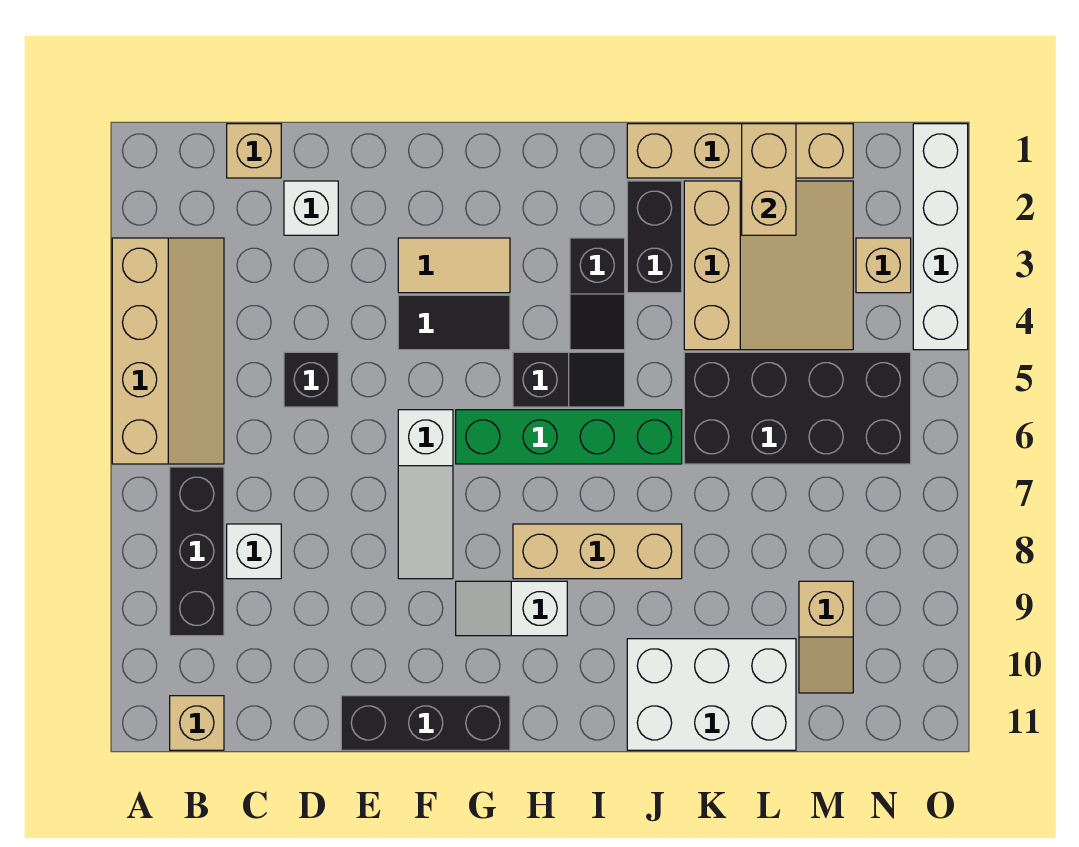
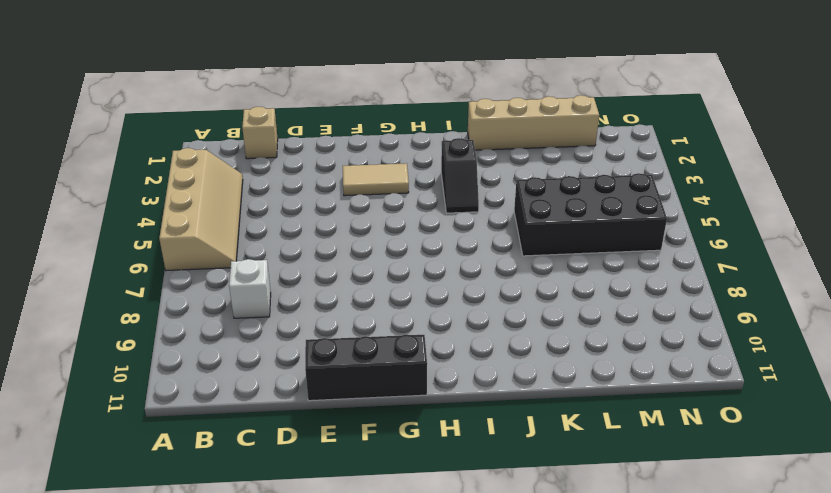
none -> black brick B7:B9 level 1
none -> tan brick B11 level 1
none -> white brick D2 level 1

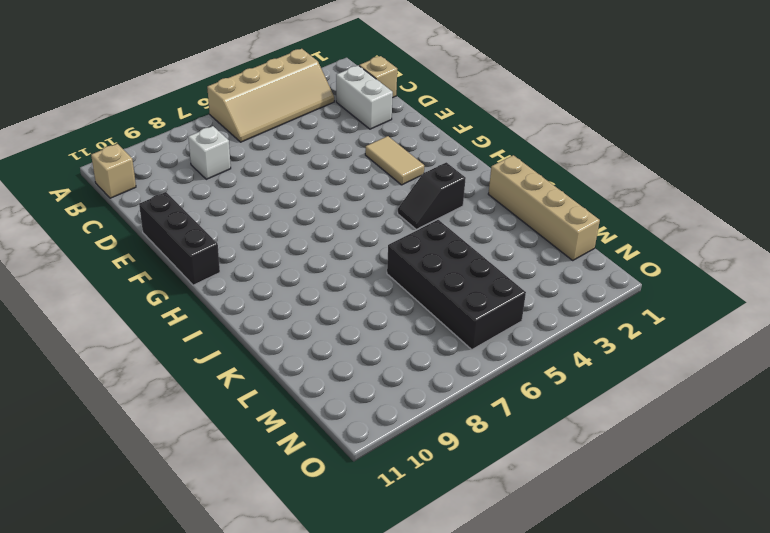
white brick C2:D2 level 1 -> white brick D2 level 1
none -> black brick B7:B9 level 1
none -> black brick D5 level 1
none -> black tile F4:G4 level 1

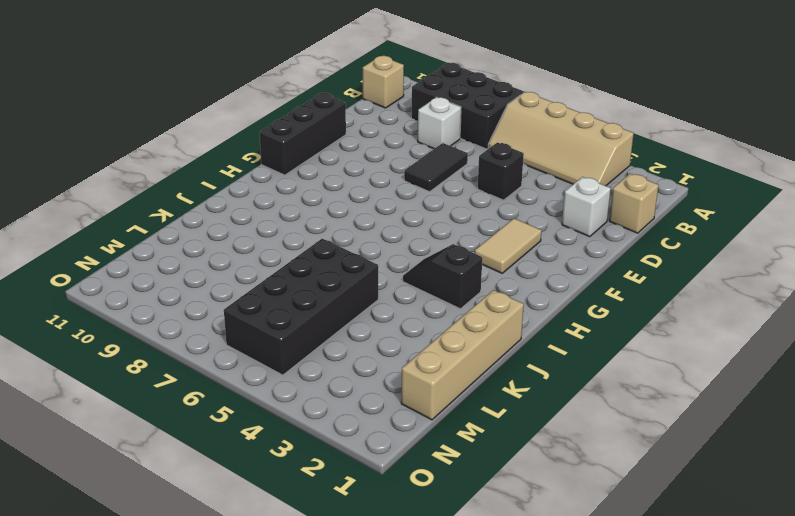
black brick A7:B9 level 1 -> black brick B7:B9 level 1
black tile D7:E7 level 1 -> black tile F4:G4 level 1
none -> white slope F6:F8 level 1 top 6
none -> green brick G6:J6 level 1
none -> white slope G9:H9 level 1 top H

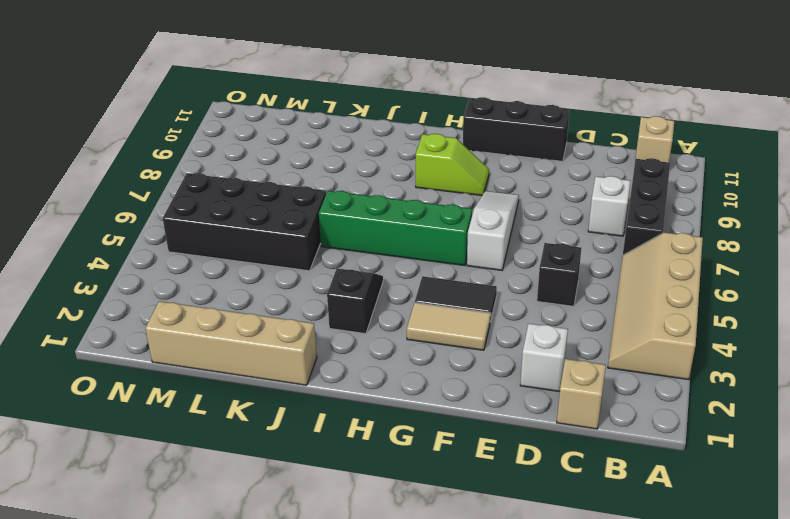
lime slope G9:H9 level 1 top H -> white slope G9:H9 level 1 top H
none -> black slope H5:I5 level 1 top H
none -> tan brick H8:J8 level 1
none -> black brick J2:J3 level 1

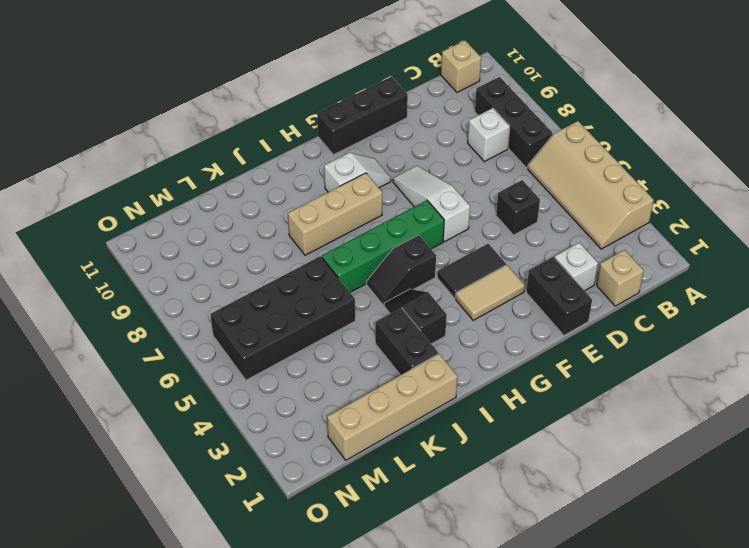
black brick E1:E2 level 1 -> none
none -> white brick J10:L11 level 1
none -> tan slope K2:M4 level 1 top K
none -> tan slope M9:M10 level 1 top 9

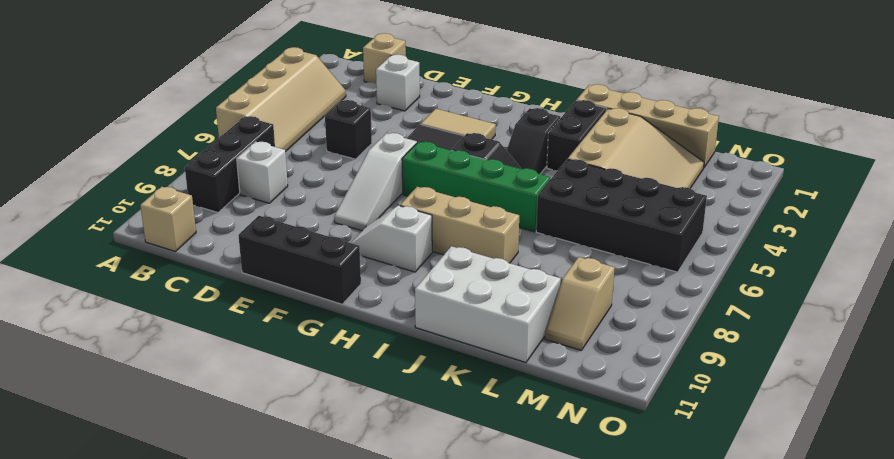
none -> tan brick N3 level 1
none -> white brick O1:O4 level 1
none -> tan brick L1:L2 level 2

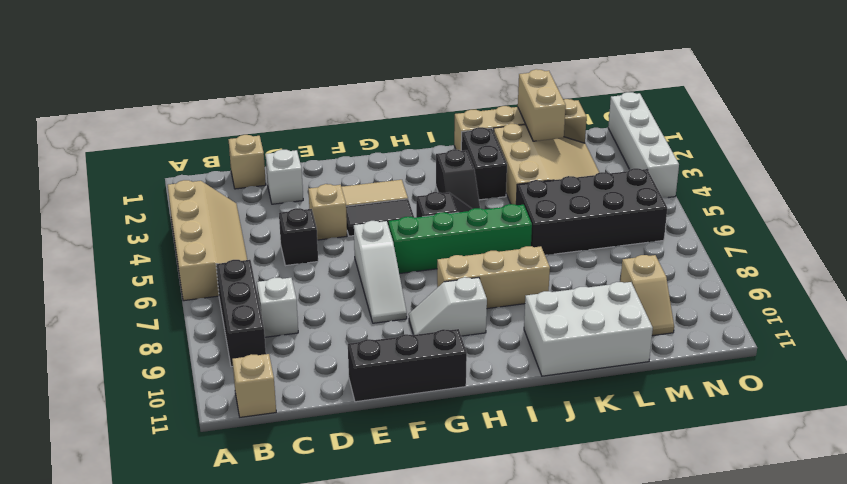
tan brick E4 level 1 -> tan brick N3 level 1

